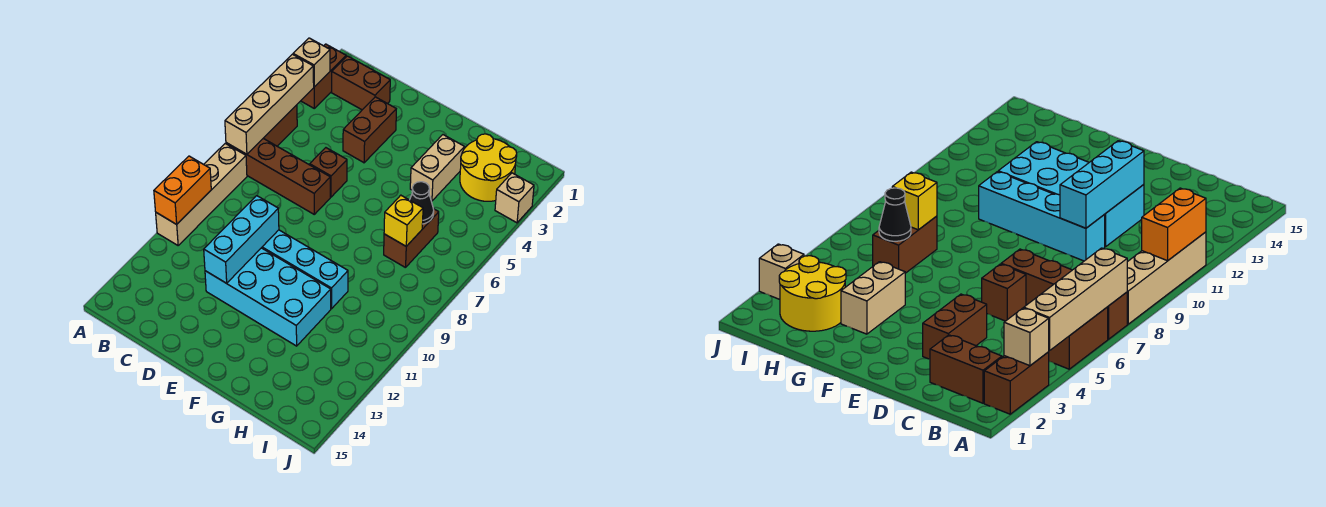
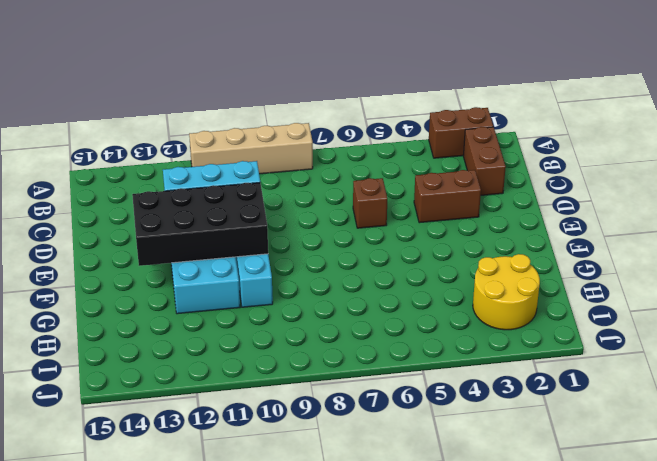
black brick E10:F13 level 2 -> none
none -> brown brick A5:A6 level 1
none -> brown brick A7:D7 level 1
none -> tan brick G3:G4 level 1

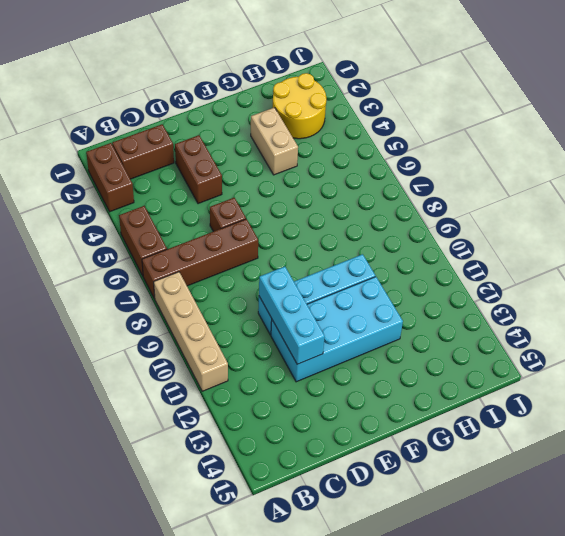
none -> brown brick H6:H7 level 1
none -> tan brick J3 level 1
none -> tan brick A3 level 2

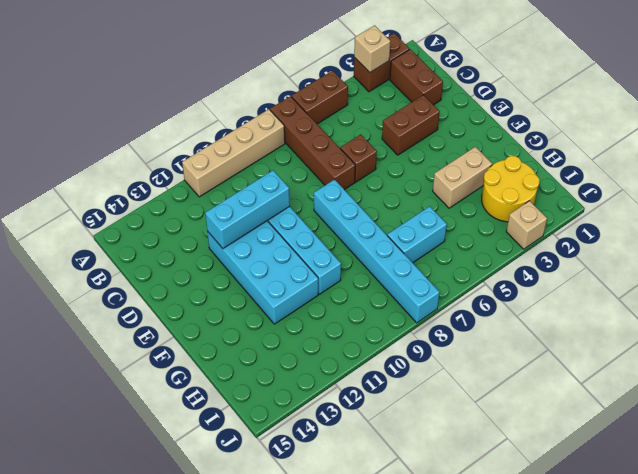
cyan brick E8:J8 level 1 -> none
cyan brick H6:H7 level 1 -> brown brick H6:H7 level 1
none -> tan brick A4:A7 level 2
none -> orange brick A10:A11 level 2
none -> black cone H6 level 2

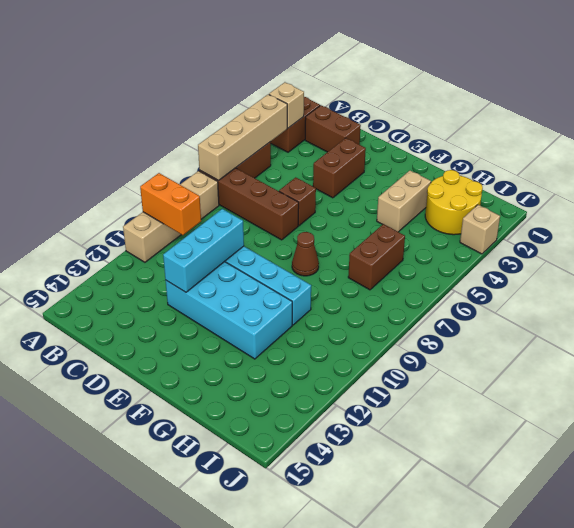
orange brick A10:B10 level 2 -> orange brick A10:A11 level 2
brown cone F8 level 1 -> none
none -> black cone H6 level 2
none -> yellow brick H7 level 2

